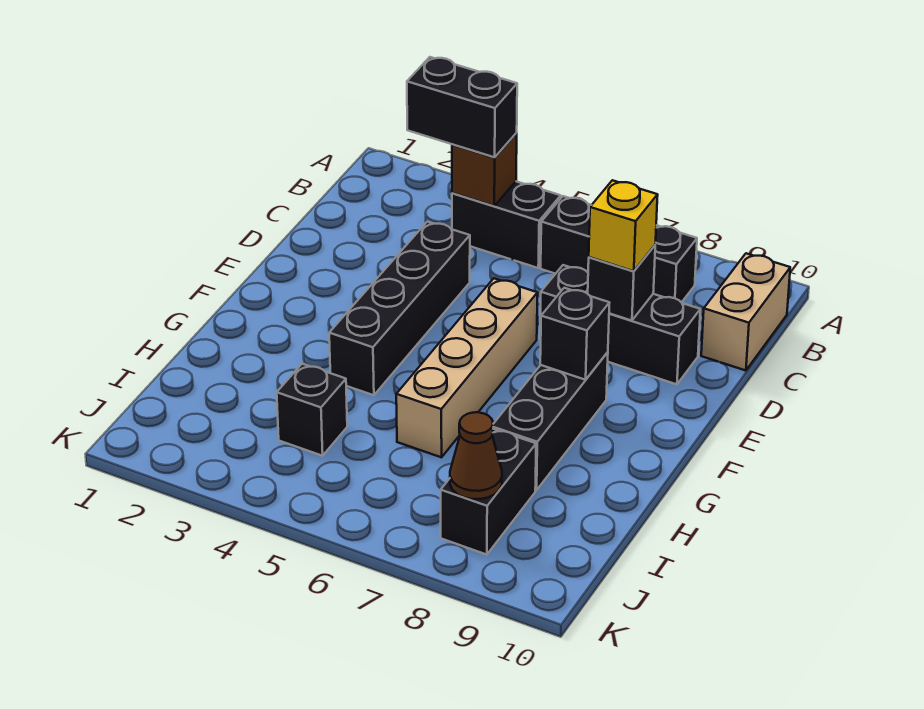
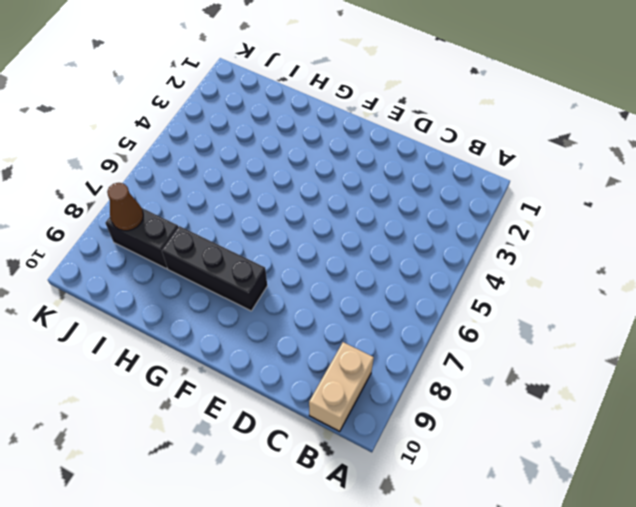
tan brick B9:B10 level 1 -> tan brick B10:C10 level 1
none -> black brick B4:B5 level 1
none -> black brick B6:B8 level 1
none -> black brick D4:G4 level 1

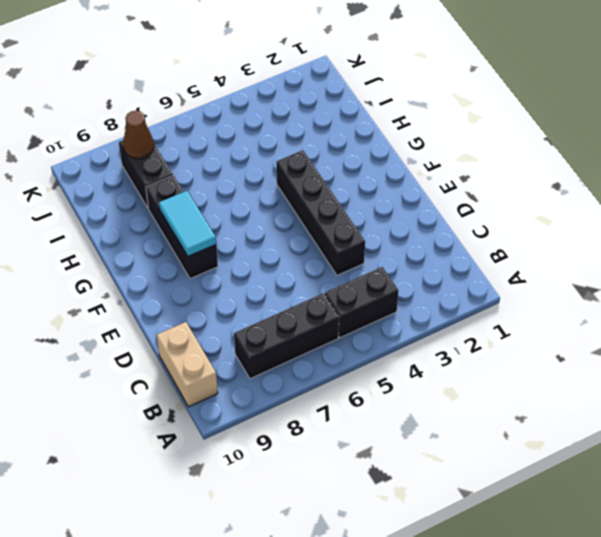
cyan tile F8:G8 level 2 -> black brick F8 level 2
none -> black brick D7:D9 level 1
none -> tan brick E6:H6 level 1
none -> black brick I4 level 1

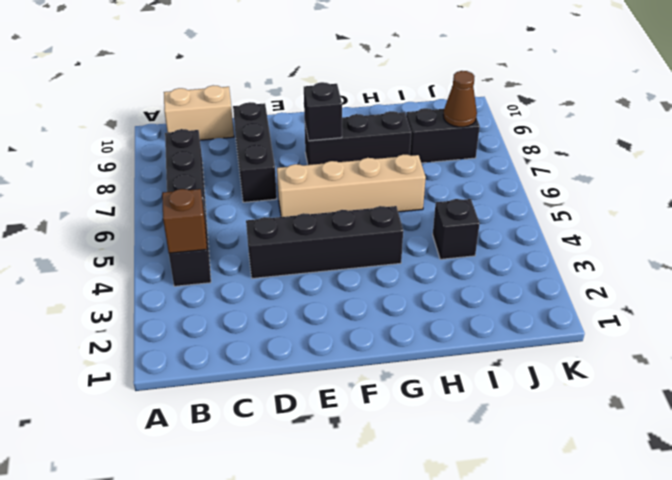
none -> black brick D8 level 2
none -> black brick B3:B4 level 3
none -> yellow brick D8 level 3

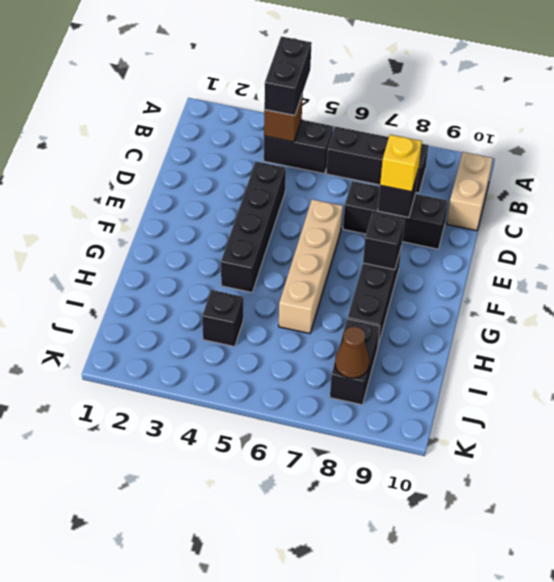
black brick A4:B4 level 3 -> black brick B3:B4 level 3

